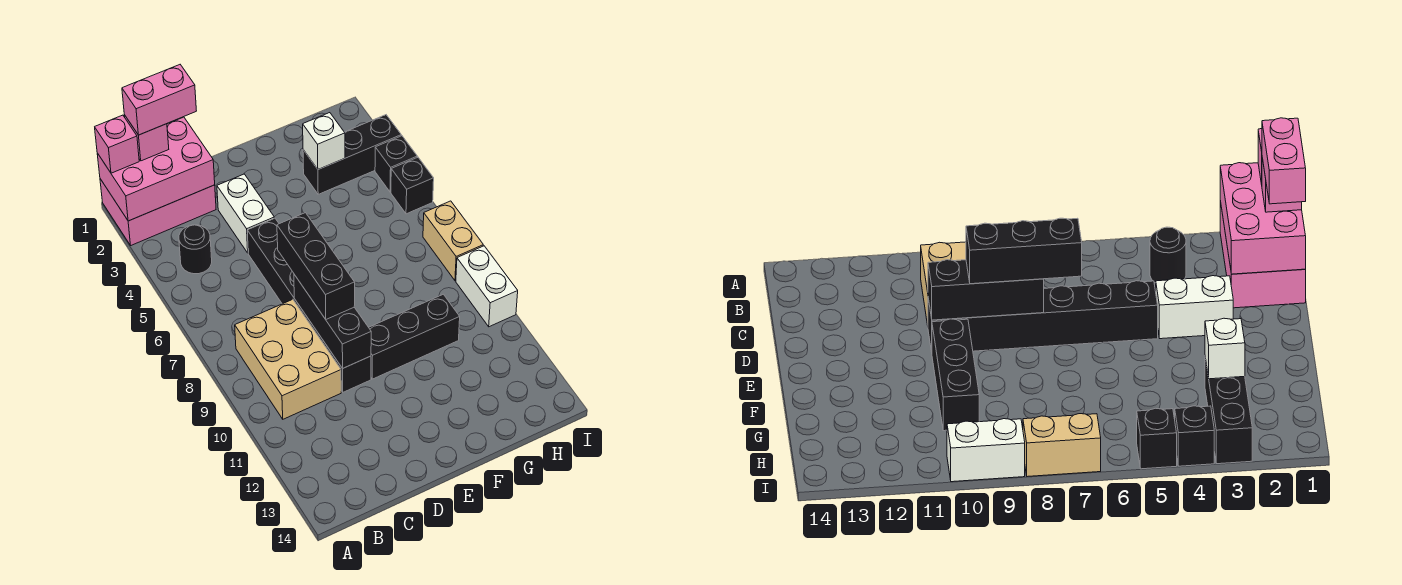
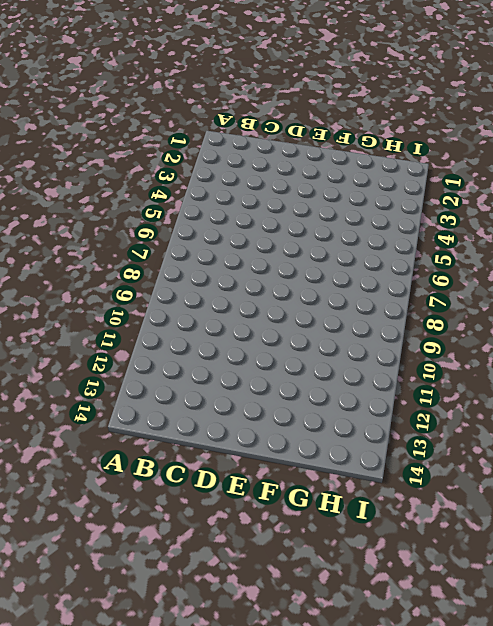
none -> pink brick A1:C2 level 1
none -> black round brick B4 level 1
none -> tan brick B8:C10 level 1

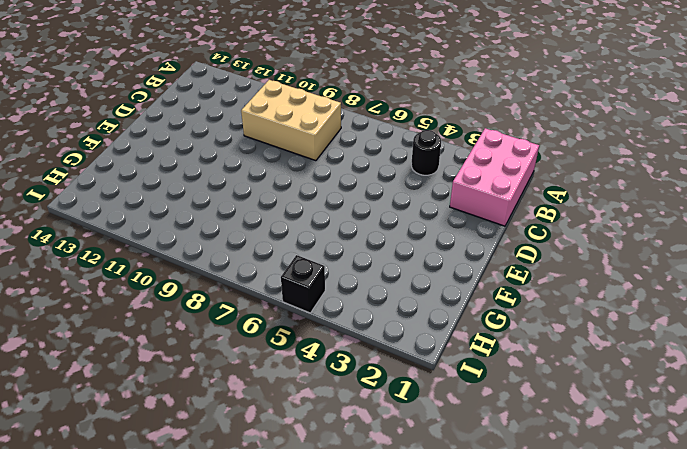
none -> white brick D3:D4 level 1
none -> black brick D5:D10 level 1
none -> black brick E10:G10 level 1

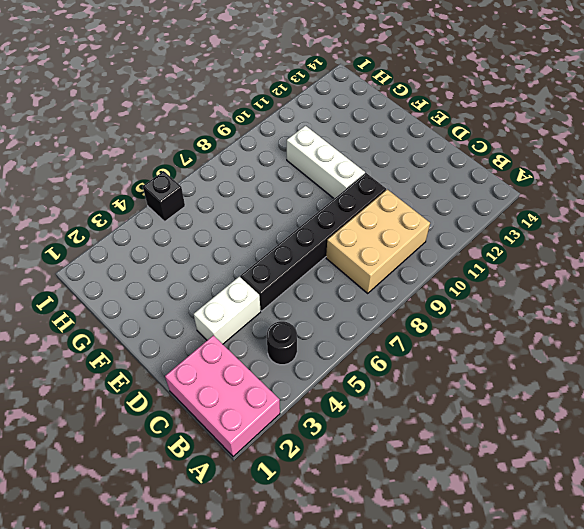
white brick E10:G10 level 1 -> black brick E10:G10 level 1
none -> black brick G3:I3 level 1
none -> black brick I4 level 1
none -> tan brick I7:I8 level 1

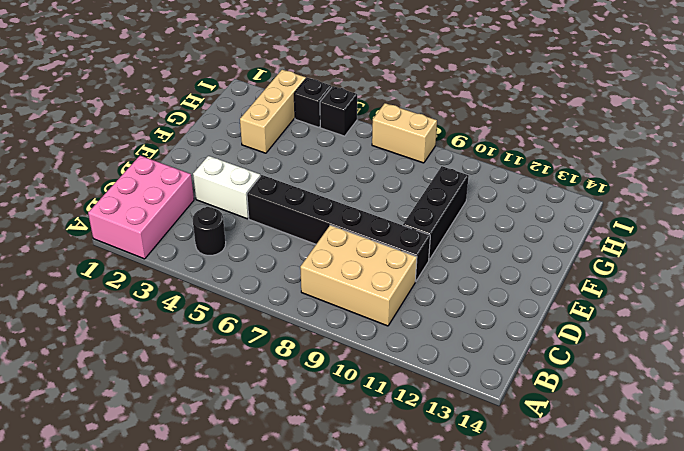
tan brick G3:I3 level 1 -> black brick G3:I3 level 1
none -> white brick I9:I10 level 1
none -> pink brick A1:C2 level 2
none -> black brick D8:D10 level 2

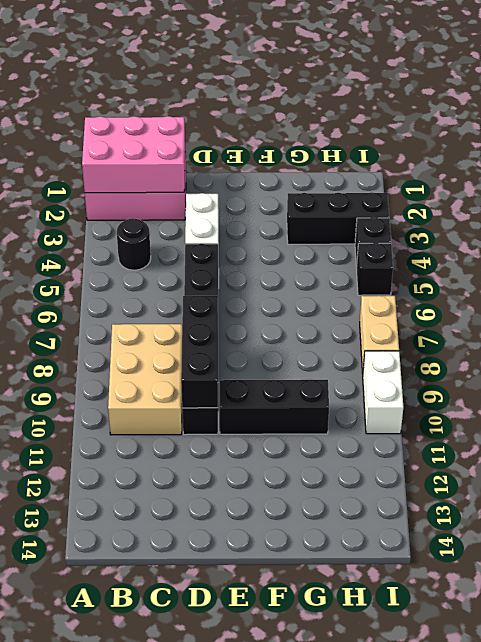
none -> white brick G3 level 2
none -> pink brick A1 level 3
none -> pink brick B1 level 3

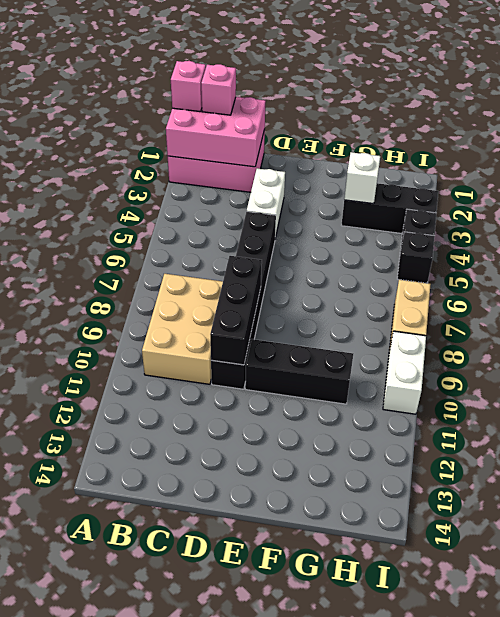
none -> black round brick B4 level 1
none -> black brick D7:D9 level 3
none -> pink brick B1:C1 level 4

